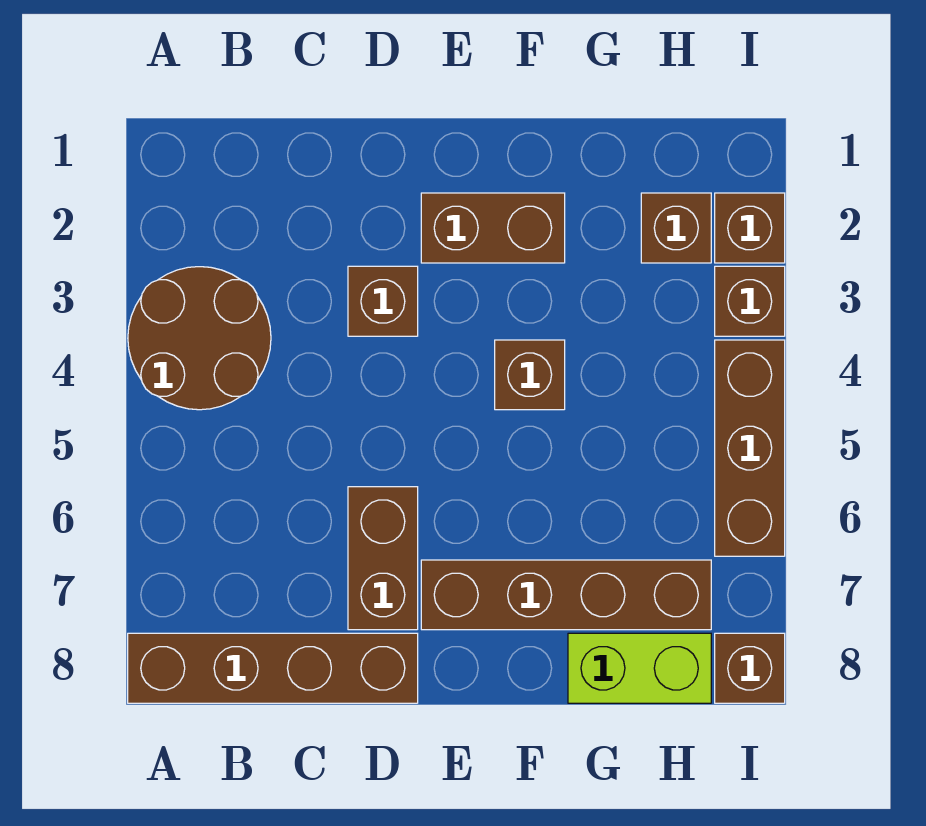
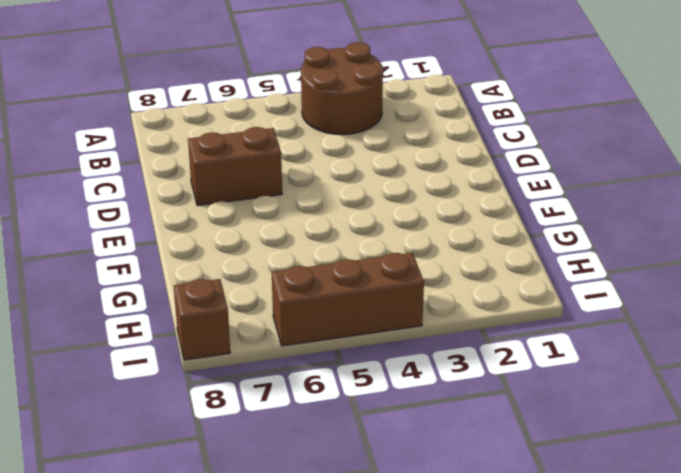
none -> brown brick A8:D8 level 1
none -> brown brick D3 level 1
none -> brown brick E2:F2 level 1

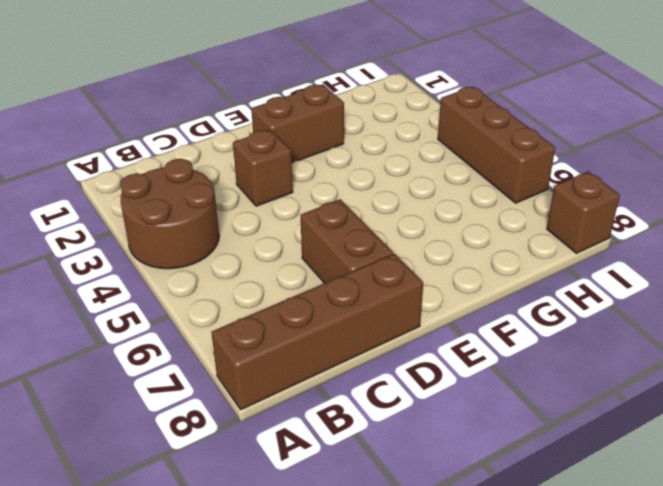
none -> brown brick E7:H7 level 1
none -> brown brick F4 level 1
none -> lime brick G8:H8 level 1

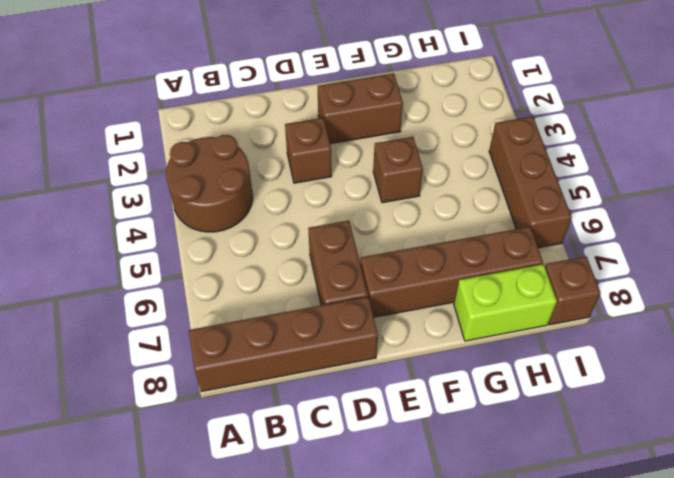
none -> brown brick H2 level 1
none -> brown brick I2 level 1
none -> brown brick I3 level 1

